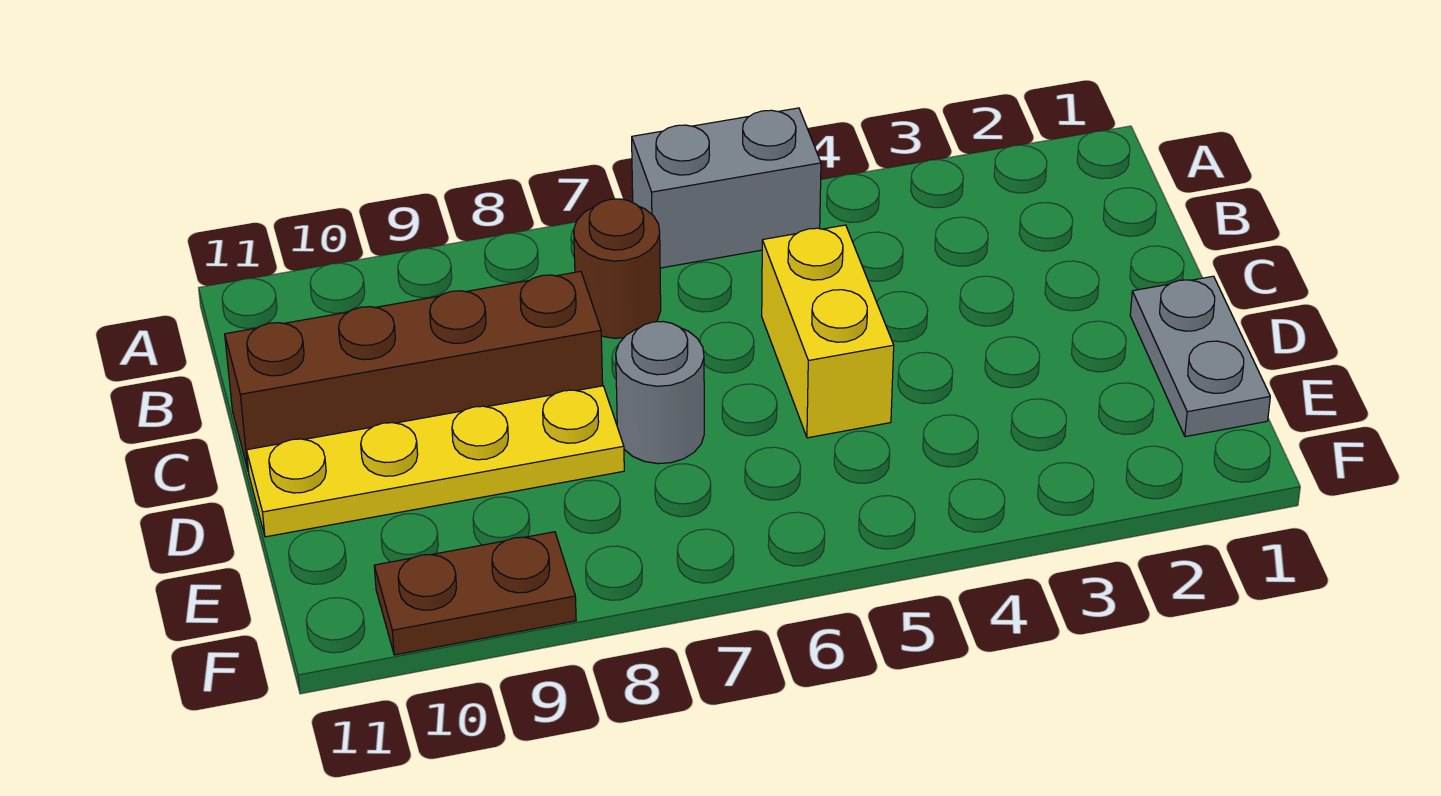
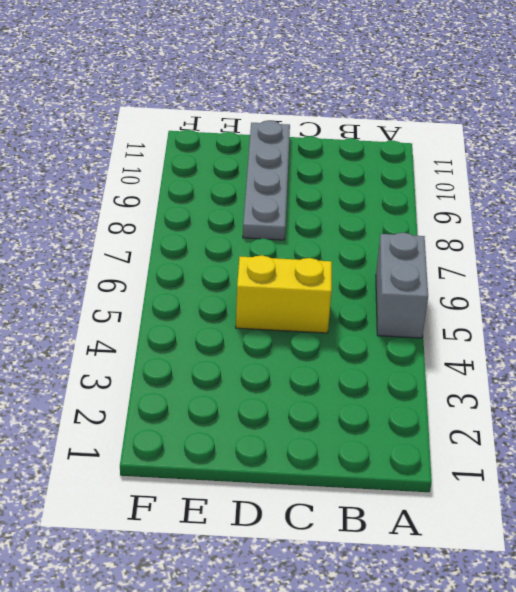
grey plate D8:D11 level 1 -> yellow plate D8:D11 level 1
none -> brown round brick B7 level 1
none -> brown brick C8:C11 level 1

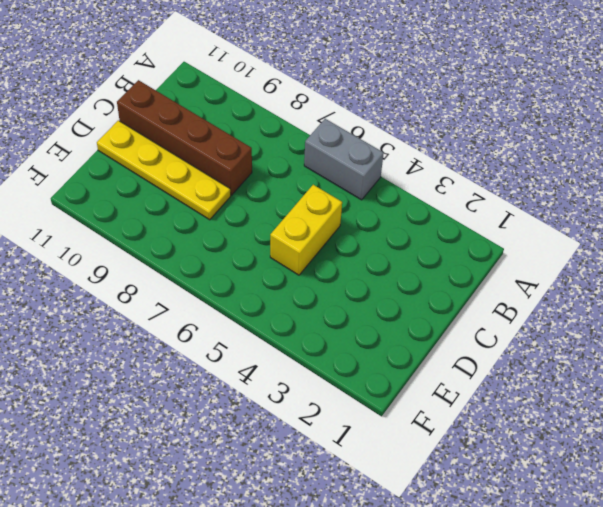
none -> brown round brick B7 level 1
none -> grey plate D1:E1 level 1

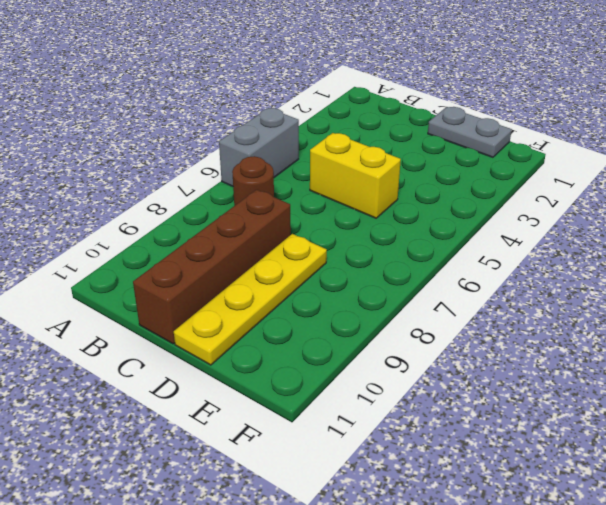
none -> grey round brick D7 level 1
none -> brown plate F9:F10 level 1

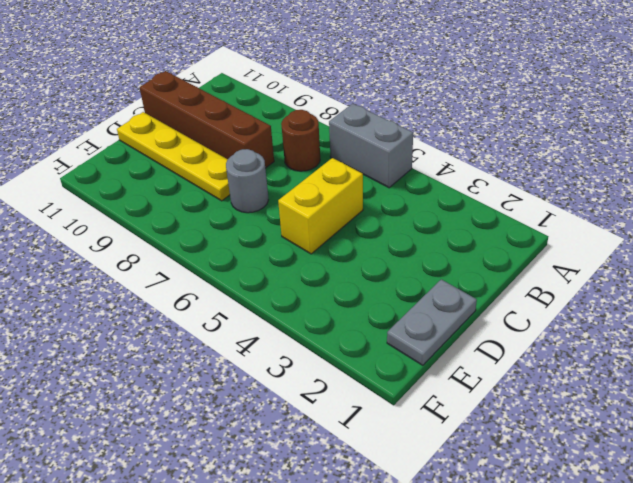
none -> brown plate F9:F10 level 1

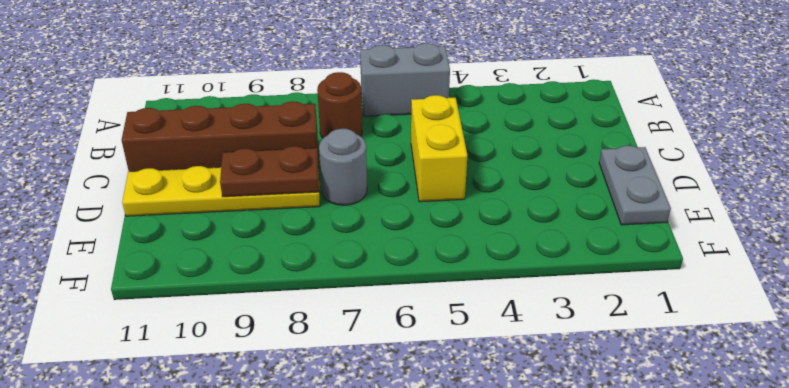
brown plate D8:D9 level 2 -> brown plate F9:F10 level 1

